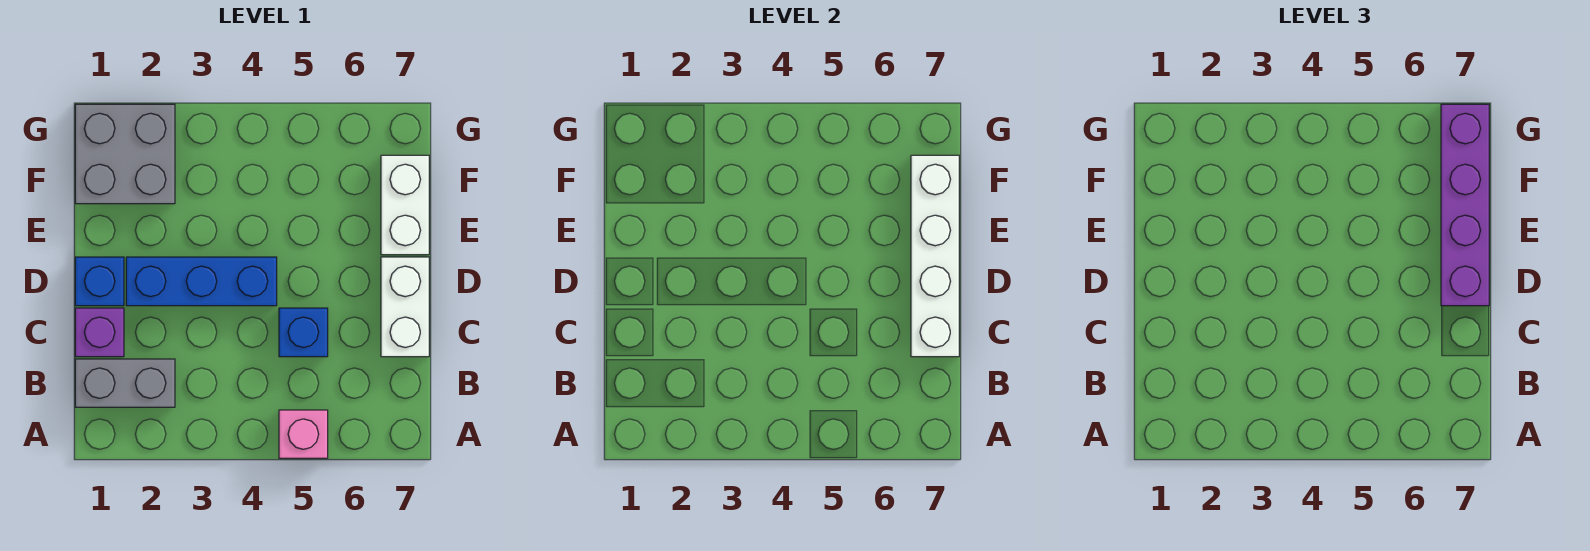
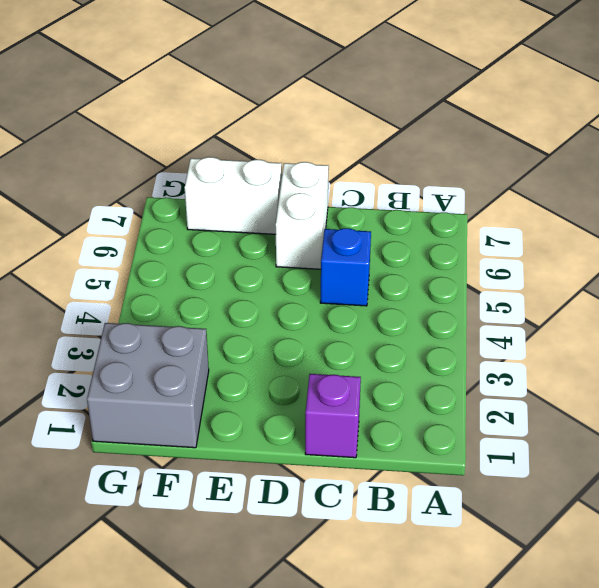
white brick D6:D7 level 1 -> white brick C7:D7 level 1
none -> pink brick A5 level 1
none -> grey brick B1:B2 level 1

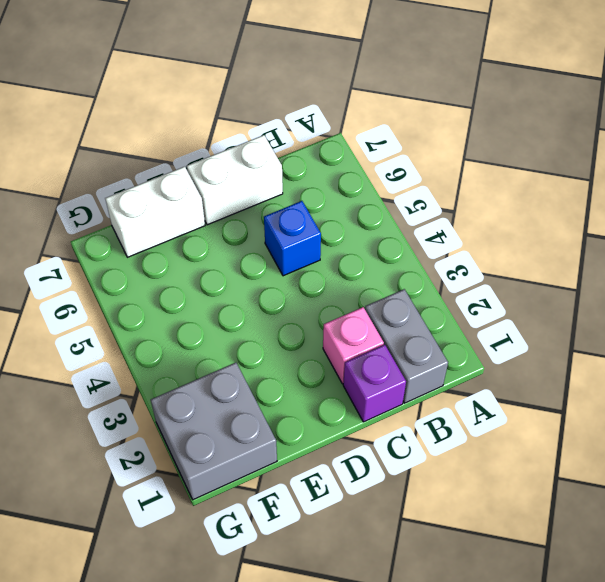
pink brick C2 level 1 -> pink brick A5 level 1
none -> blue brick D1 level 1
none -> blue brick D2:D4 level 1

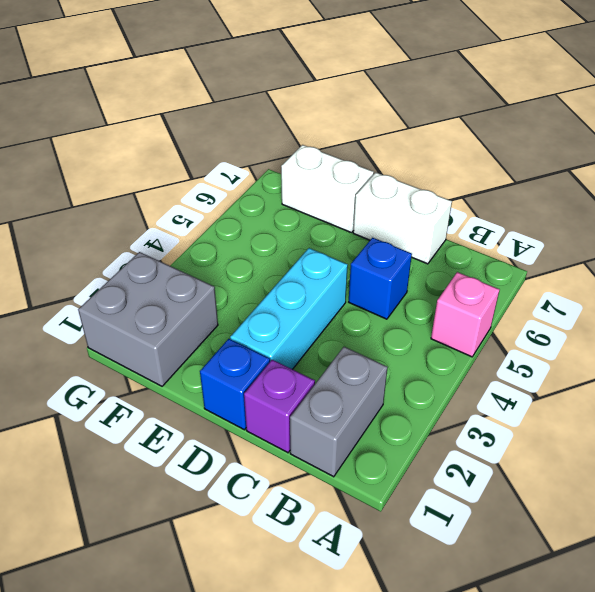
cyan brick D2:D4 level 1 -> blue brick D2:D4 level 1
none -> white brick C7:F7 level 2
none -> purple brick D7:G7 level 3

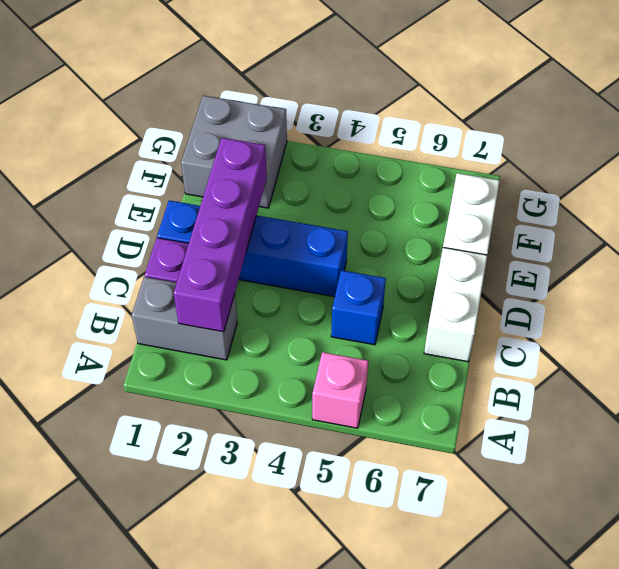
purple brick B2:E2 level 2 -> purple brick D7:G7 level 3
none -> white brick C7:F7 level 2

